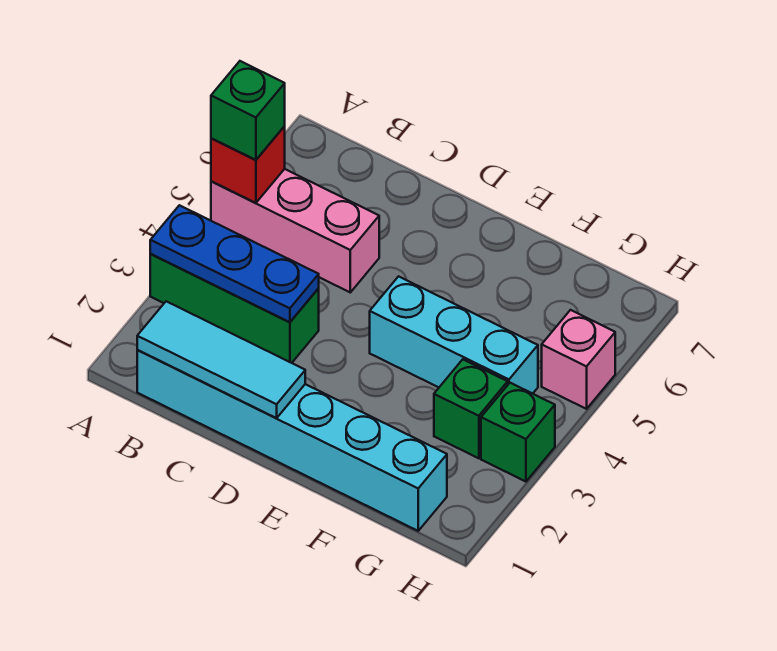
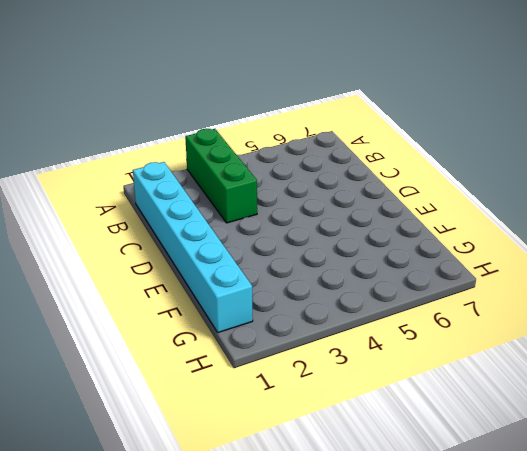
none -> pink brick A5:C5 level 1
none -> cyan brick E4:G4 level 1

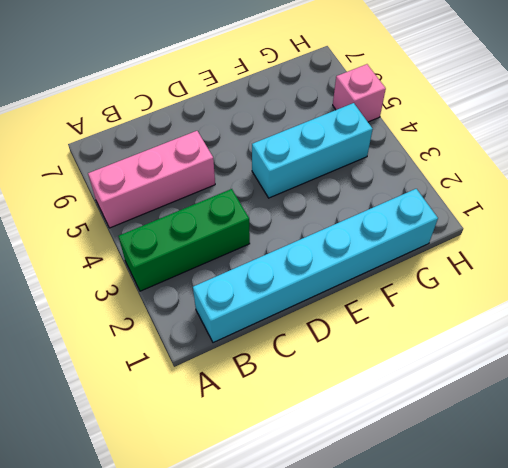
none -> green brick G3 level 1
none -> green brick H3 level 1

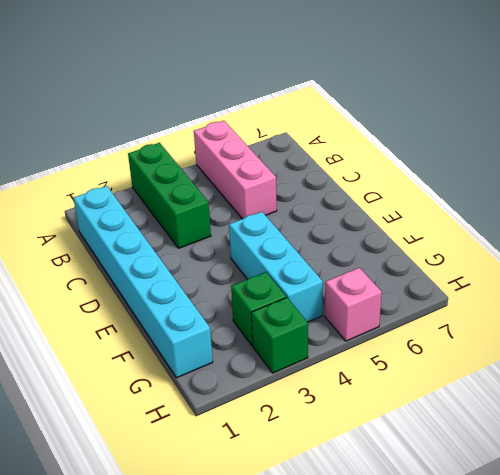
none -> blue plate A3:C3 level 2
none -> red brick A5 level 2

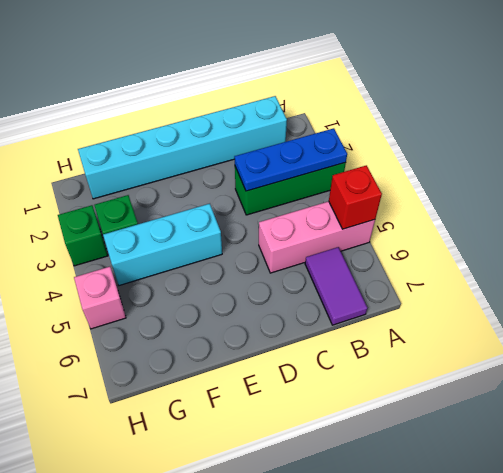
purple tile B6:B7 level 1 -> none
none -> cyan tile B1:D1 level 2
none -> green brick A5 level 3

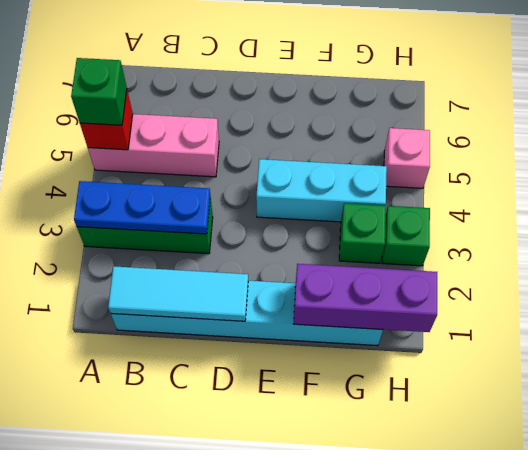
purple brick F1:H1 level 2 -> none

